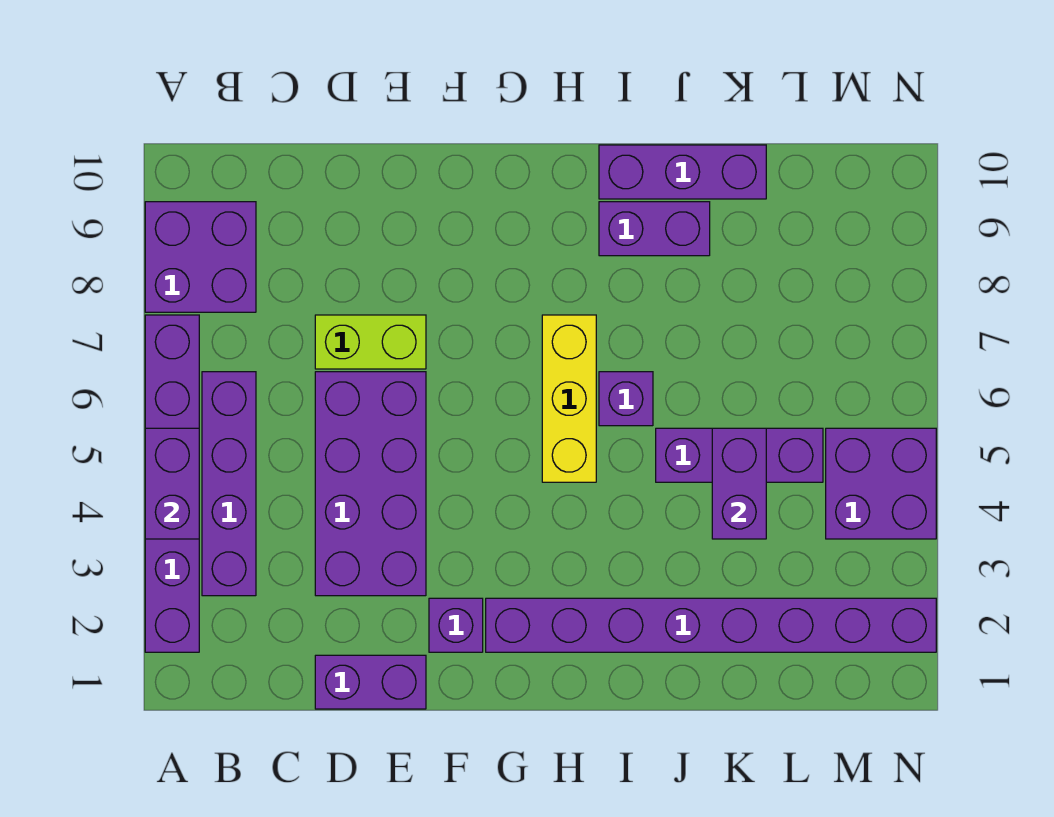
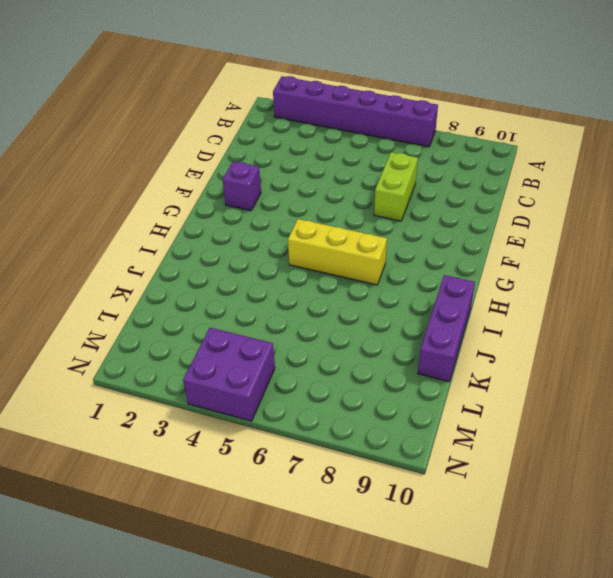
none -> purple brick A8:B9 level 1
none -> purple brick B3:B6 level 1
none -> purple brick D1:E1 level 1

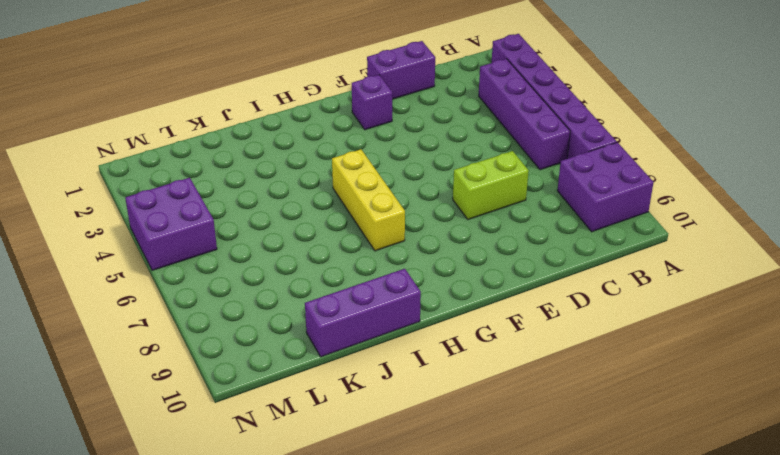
none -> purple brick D3:E6 level 1
none -> purple brick G2:N2 level 1
none -> purple brick I6 level 1

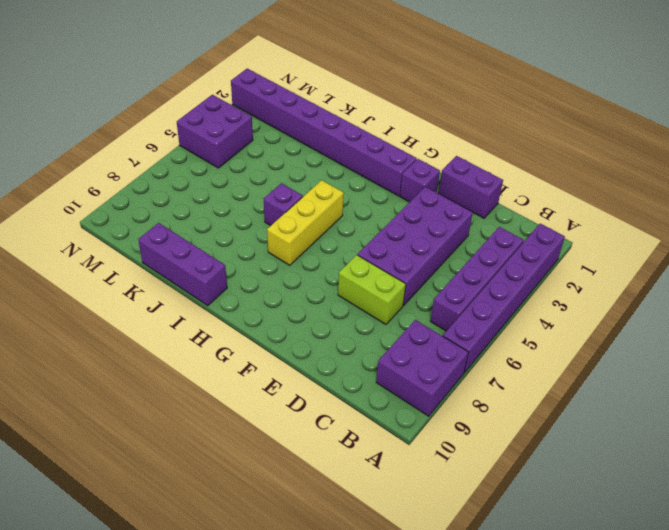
none -> purple brick I9:J9 level 1
none -> purple brick J5:L5 level 1
none -> purple brick A4:A5 level 2

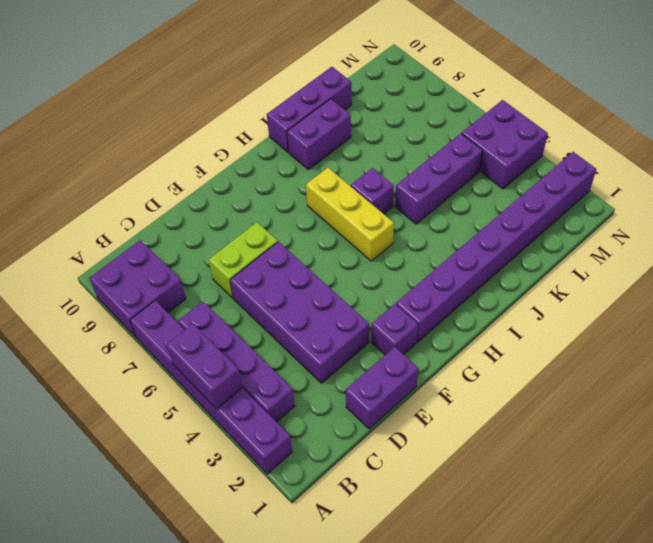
none -> purple brick K4:K5 level 2

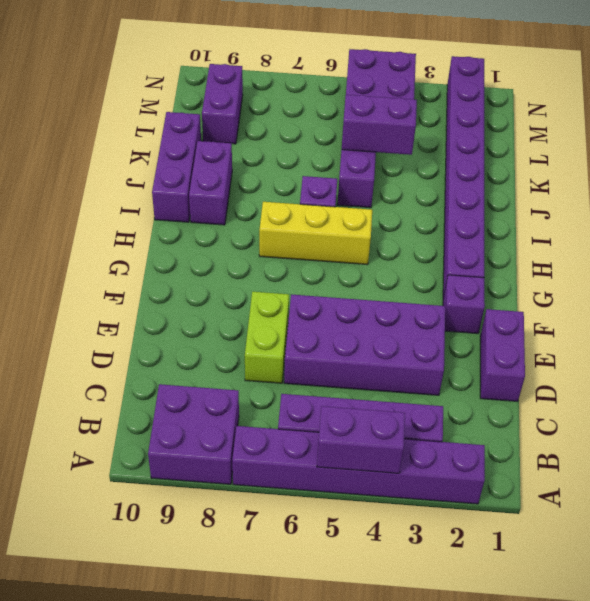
purple brick L9:M9 level 1 -> none

